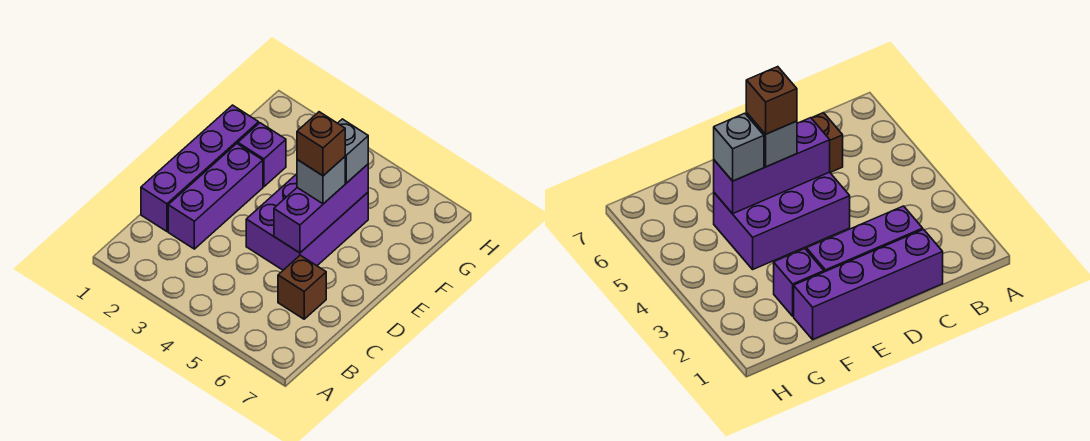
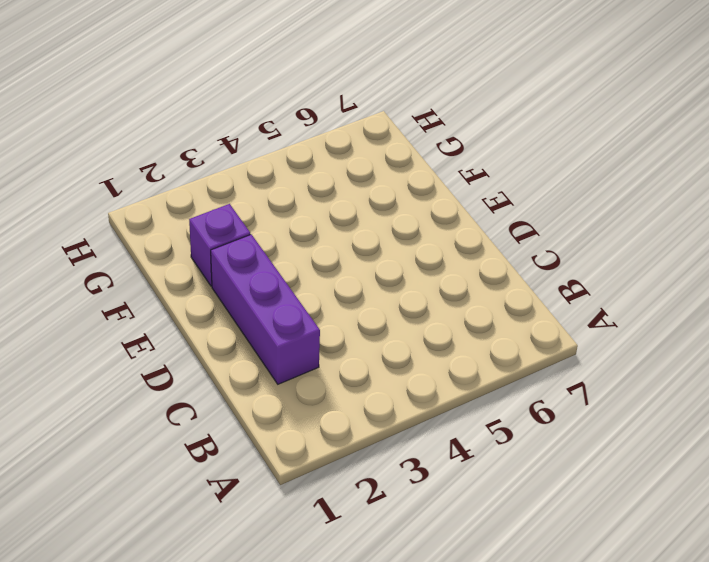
none -> purple brick C1:F1 level 1
none -> brown brick C6 level 1

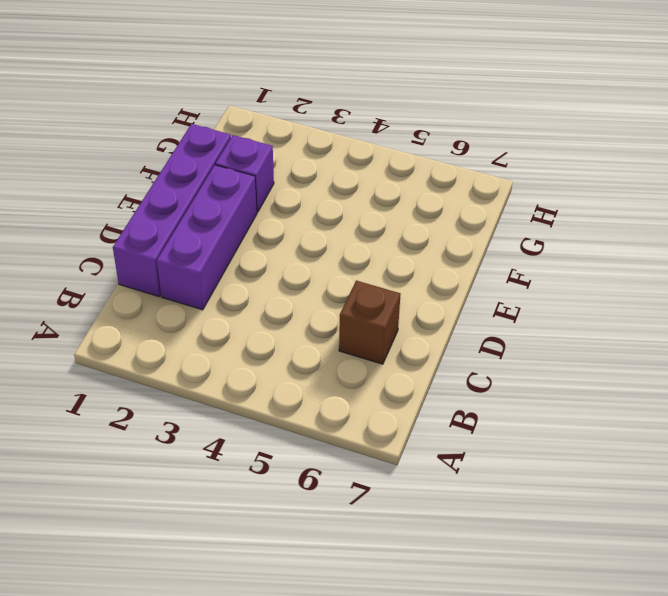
none -> purple brick D4:F5 level 1
none -> purple brick D5:F5 level 2

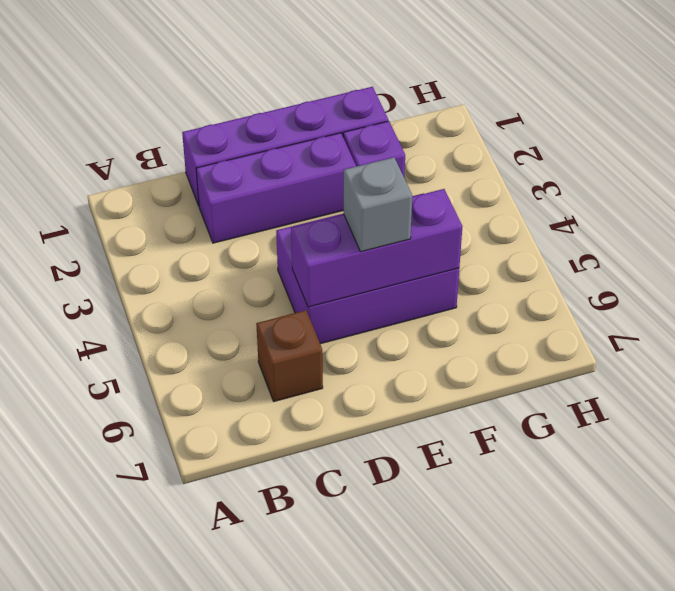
none -> grey brick F5 level 3
none -> brown brick E5 level 4

